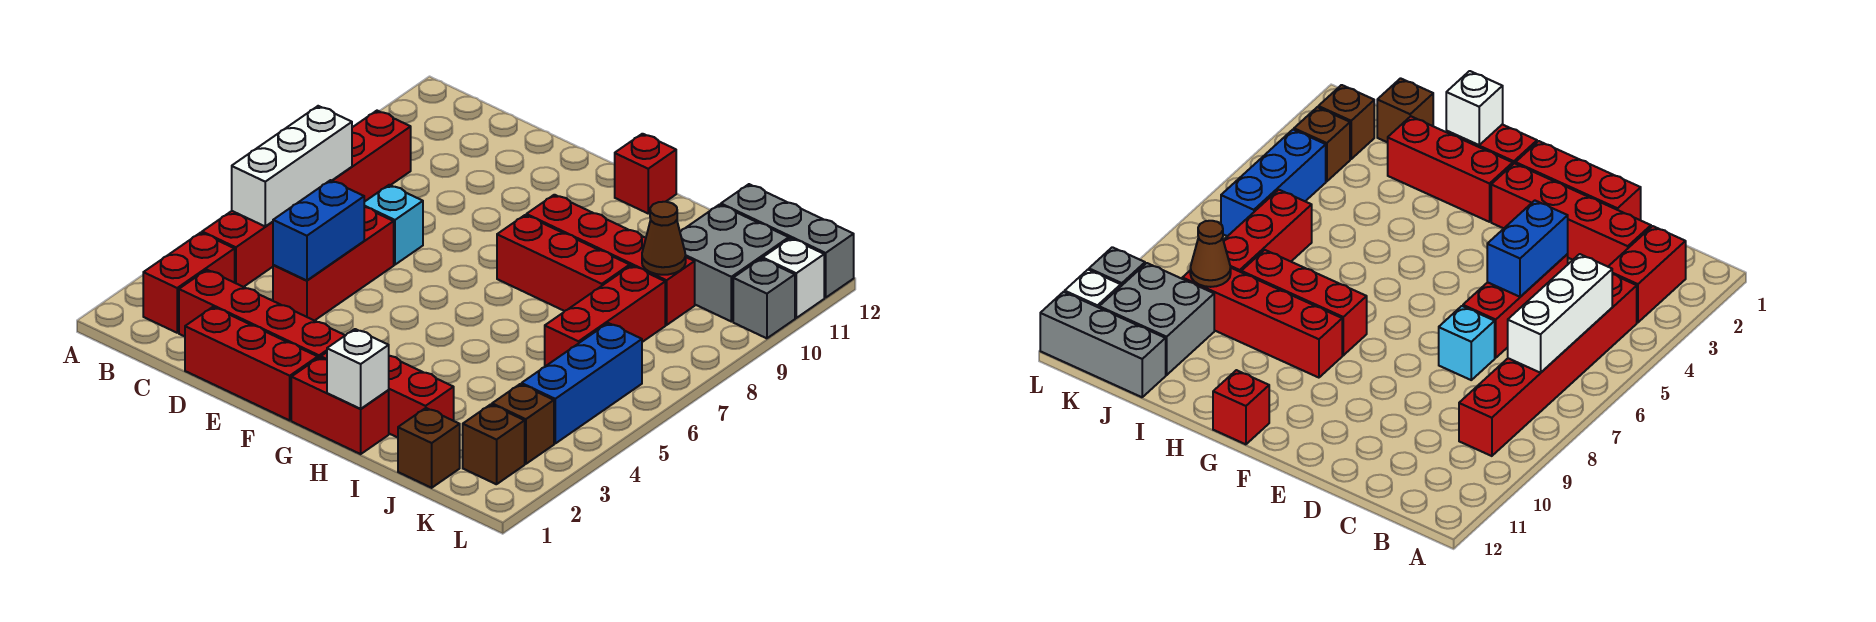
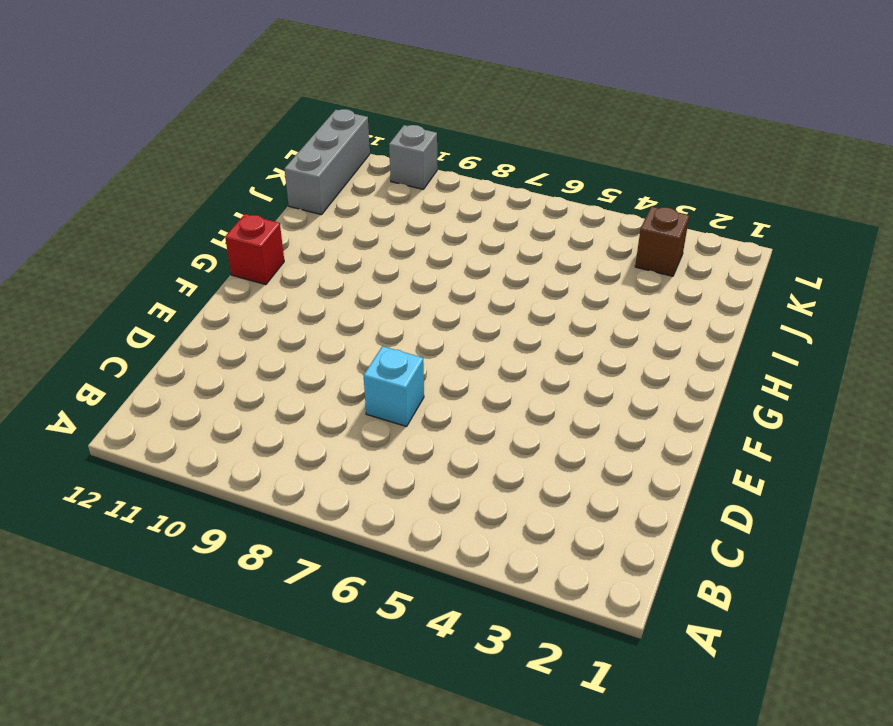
none -> red brick B2:B3 level 1
none -> red brick B4:B9 level 1
none -> red brick C2:F2 level 1

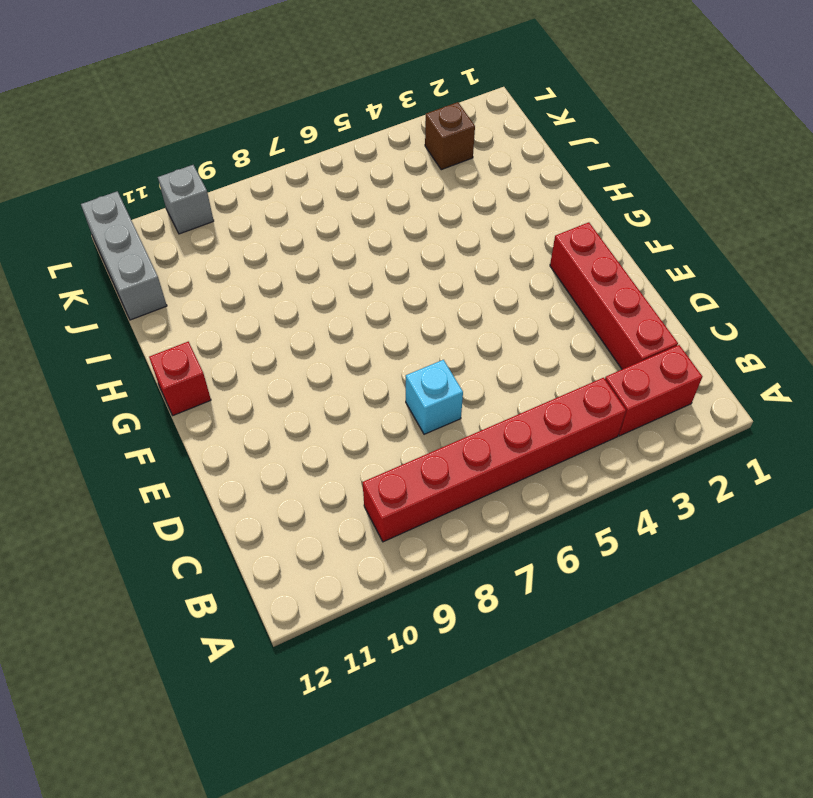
none -> red brick D1:F1 level 1
none -> red brick D4:D6 level 1
none -> red brick G1:H1 level 1

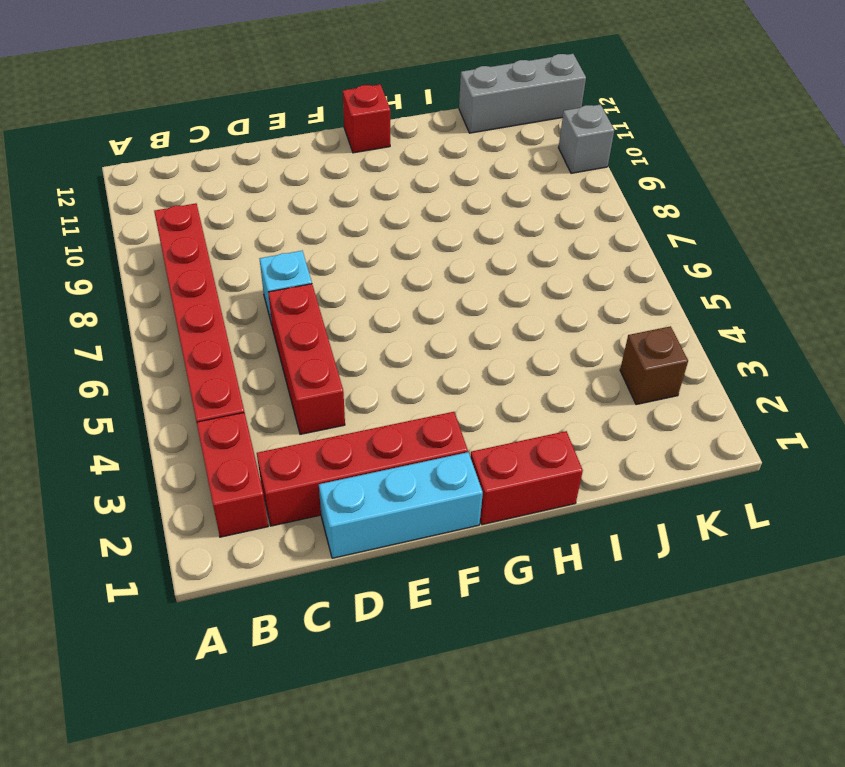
cyan brick D1:F1 level 1 -> red brick D1:F1 level 1
none -> red brick G2:I2 level 1
none -> red brick G8:I8 level 1
none -> red brick G9:J9 level 1

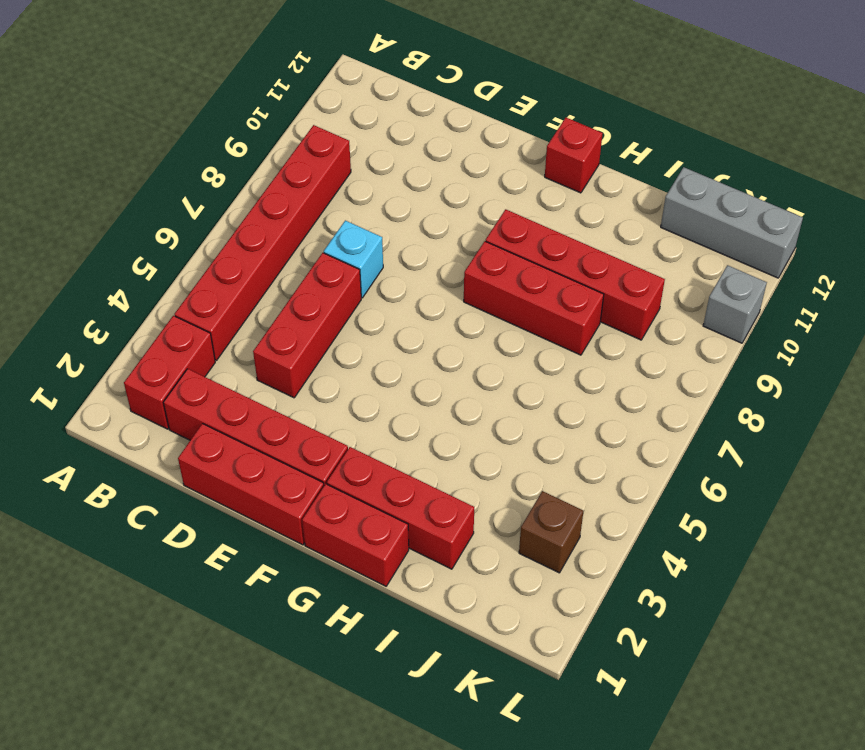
none -> brown brick J1 level 1
none -> red brick J6:J8 level 1
none -> grey brick J10:K11 level 1

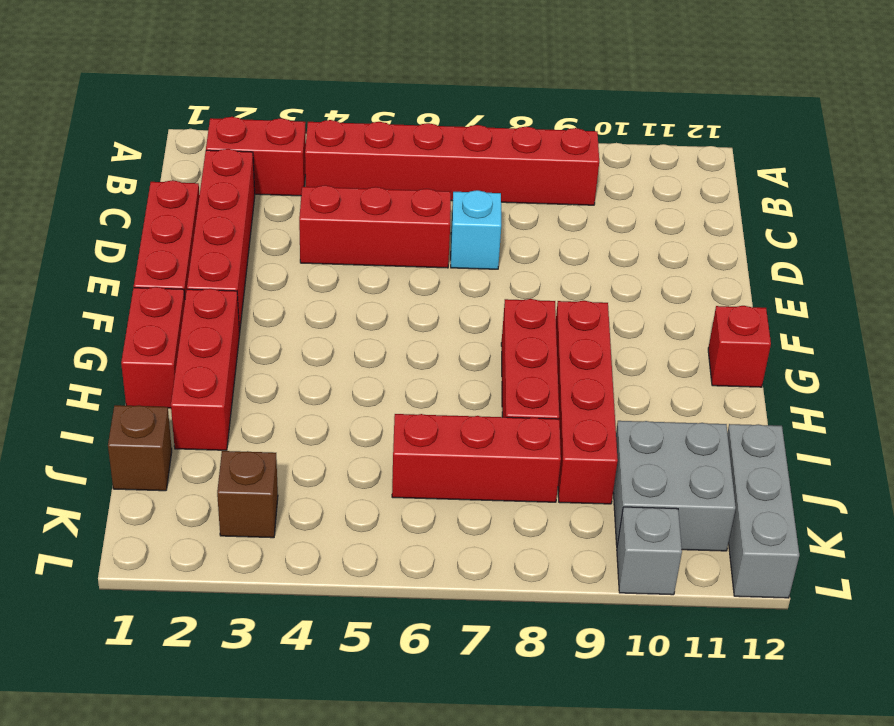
none -> brown brick K2 level 1
none -> blue brick K4:K6 level 1
none -> white brick L11 level 1

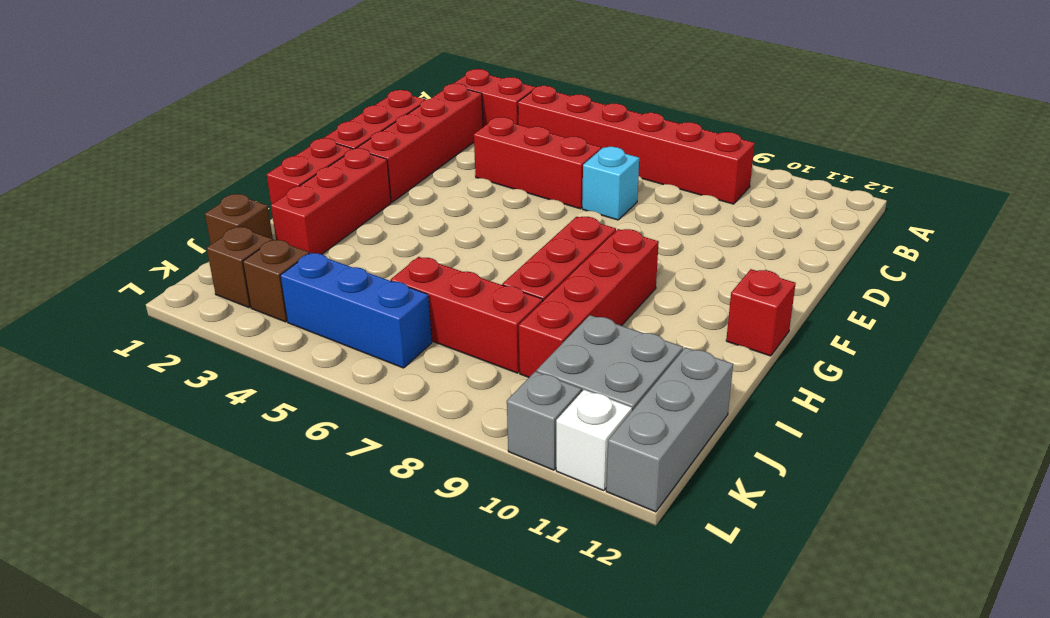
none -> white brick B5:B7 level 2
none -> blue brick D4:D5 level 2
none -> white brick H1 level 2

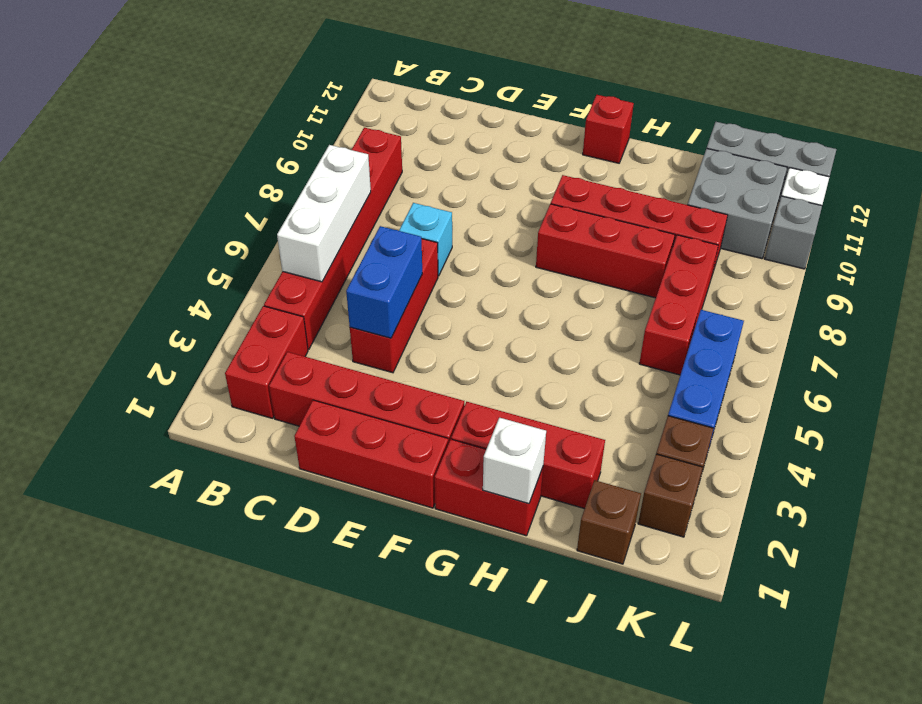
none -> brown cone J9 level 2

